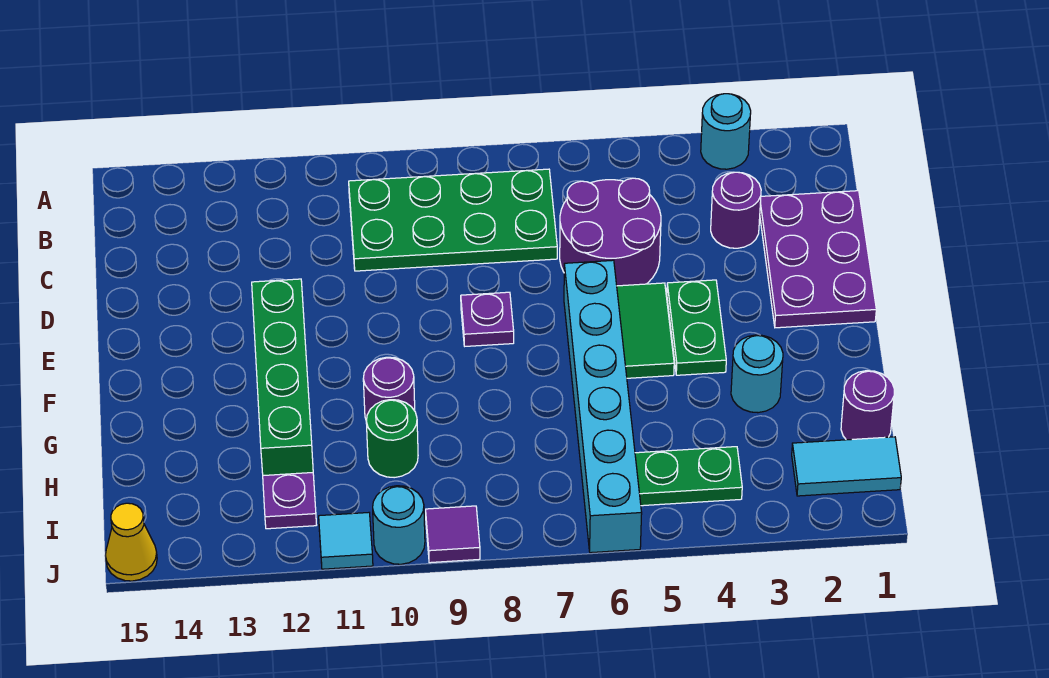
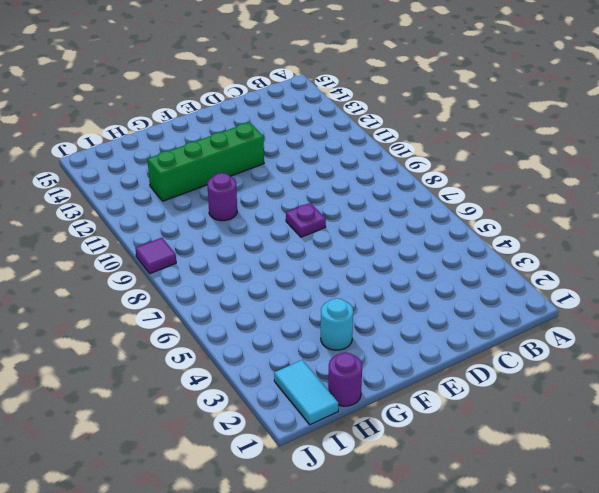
none -> cyan round brick A3 level 1
none -> green plate B7:C10 level 1
none -> purple plate C1:E2 level 1

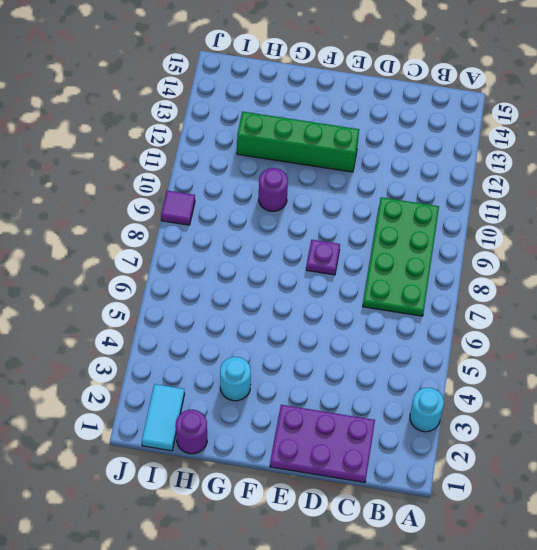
none -> purple round brick C3 level 1
none -> purple round brick C5:D6 level 1
none -> green plate E4:F4 level 1

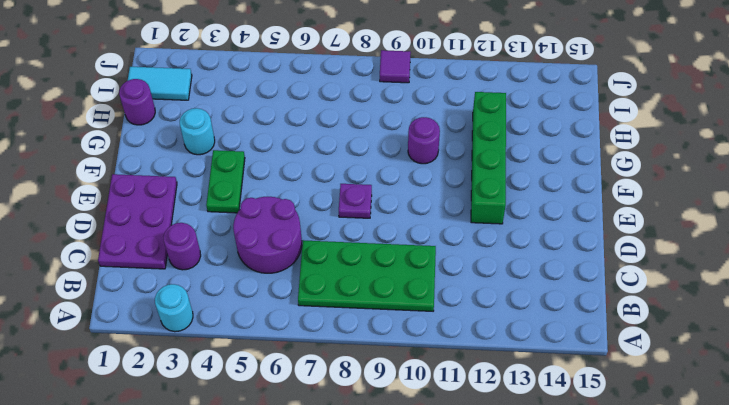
none -> green tile E5:F5 level 1
none -> cyan brick E6:J6 level 1
none -> green round brick H10 level 1

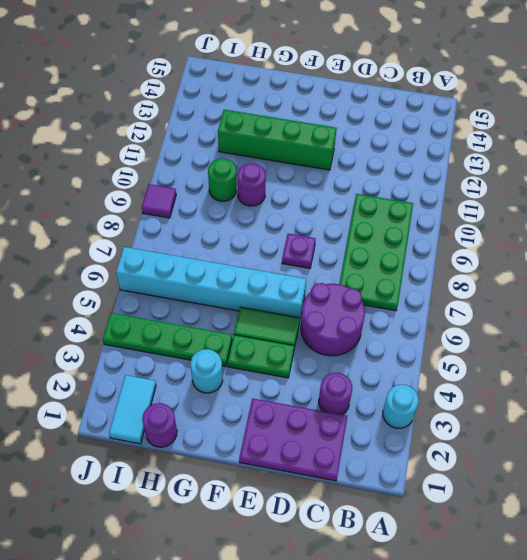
green plate G4:J4 level 1 -> green plate I4:I5 level 1
none -> purple plate I12 level 1
none -> cyan round brick J10 level 1
none -> cyan tile J11 level 1

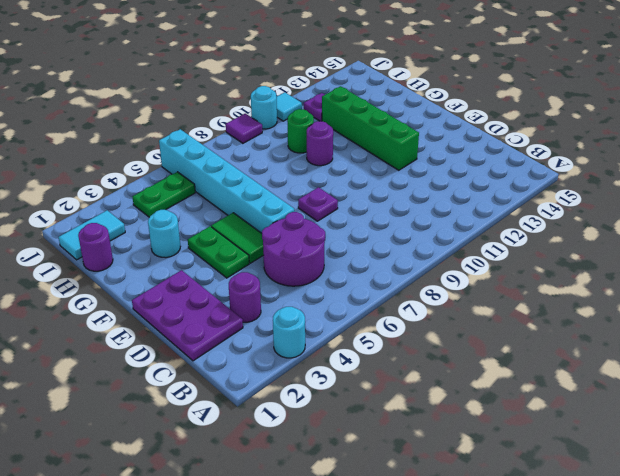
none -> green plate B7:C10 level 1
none -> yellow cone J15 level 1

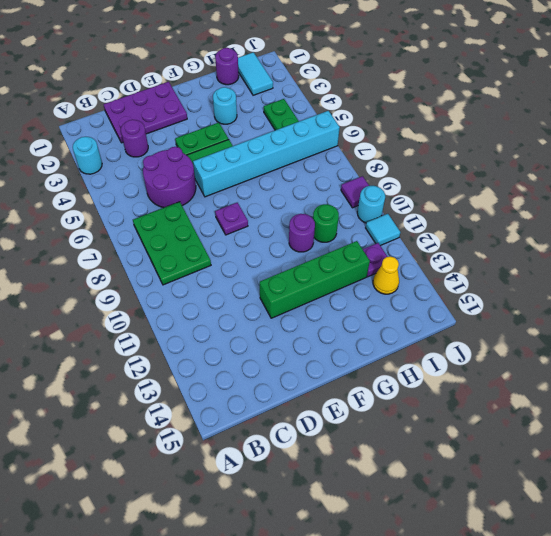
green plate B7:C9 level 1 -> green plate B7:C10 level 1
yellow cone I13 level 1 -> yellow cone J15 level 1

